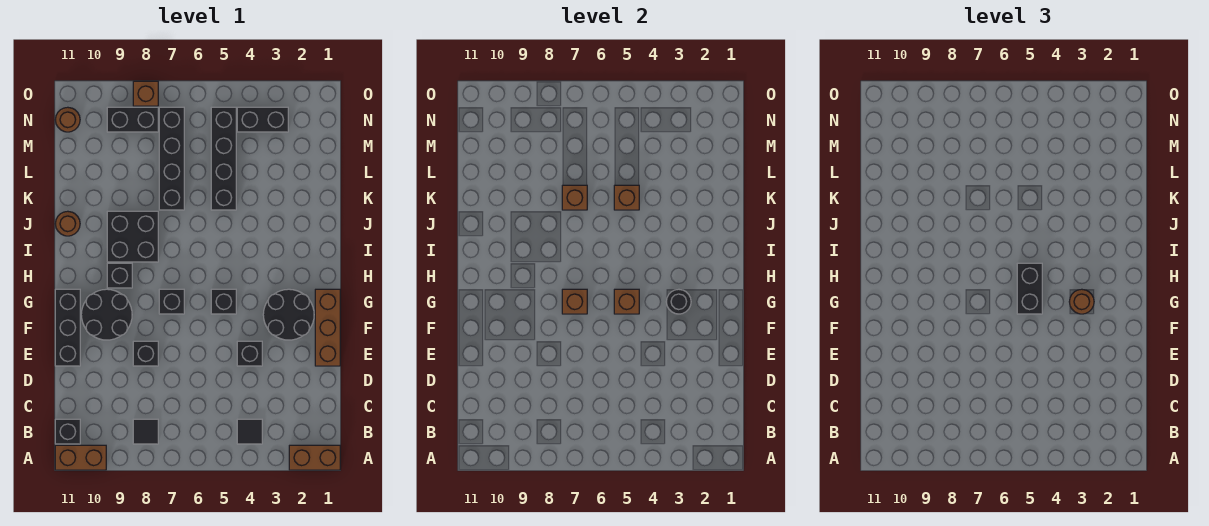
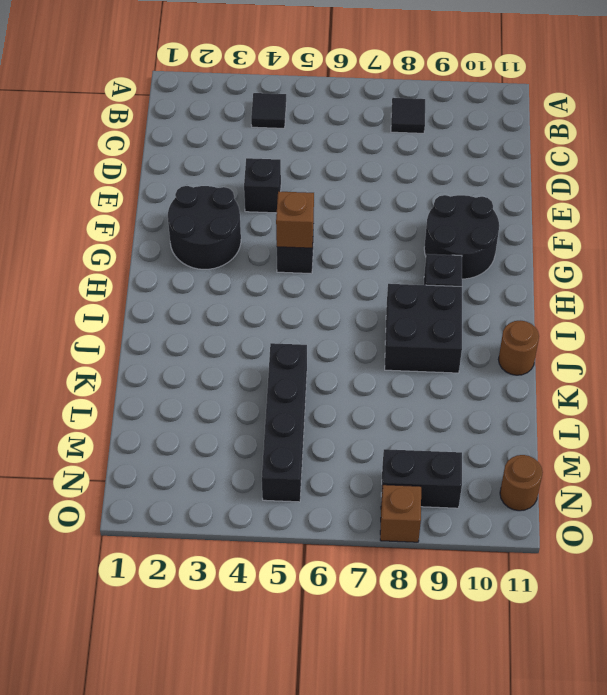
none -> brown brick A1:A2 level 1
none -> brown brick A10:A11 level 1
none -> black brick B11 level 1

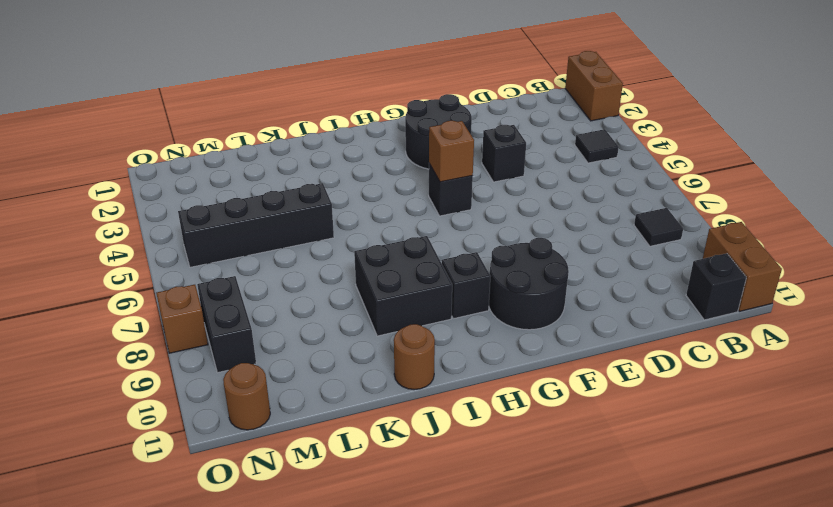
none -> brown brick E1:G1 level 1
none -> black brick E8 level 1
none -> black brick E11:G11 level 1

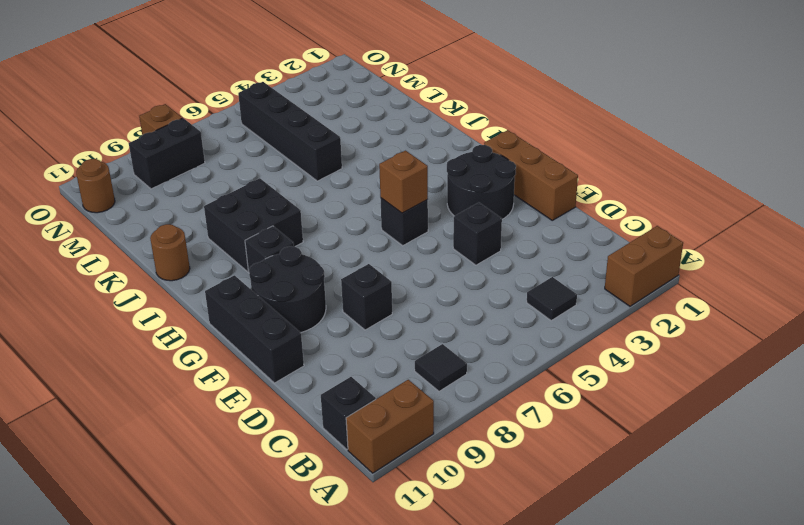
none -> black brick G7 level 1
none -> black brick K7:N7 level 1
none -> black brick N3:N4 level 1

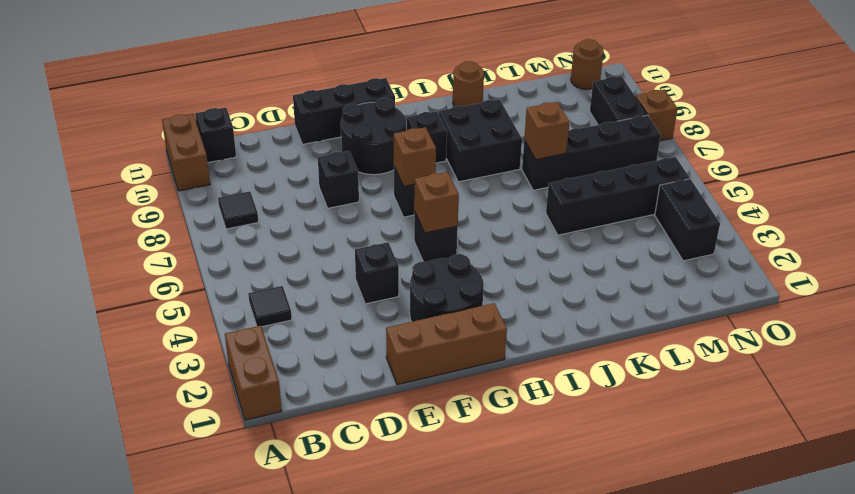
none -> black round brick G3 level 2
none -> brown brick K5 level 2
none -> brown round brick G3 level 3

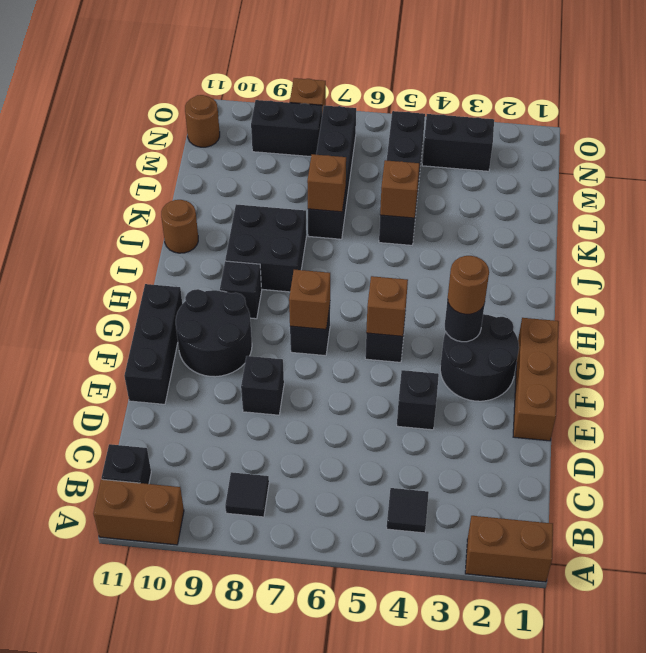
none -> black brick G5:H5 level 3

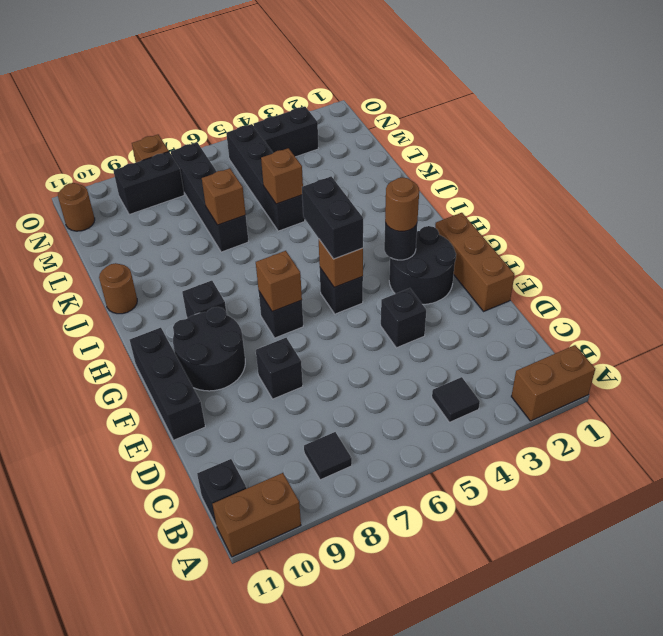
none -> black brick I8:J9 level 1

